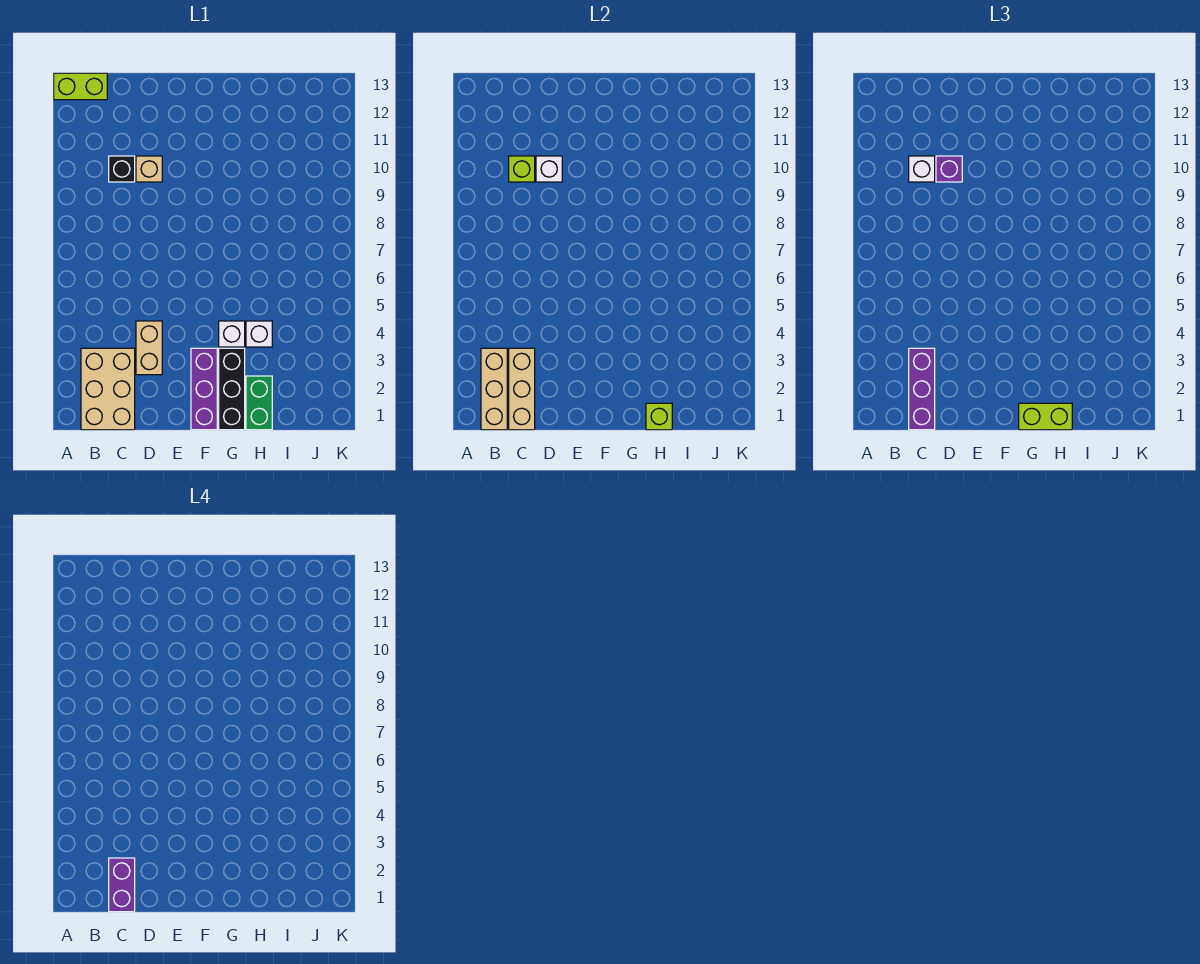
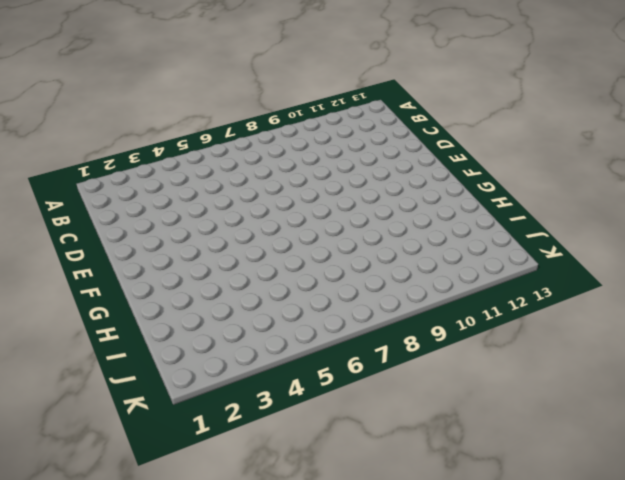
none -> lime brick A13:B13 level 1
none -> tan brick B1:C3 level 1
none -> black brick C10 level 1

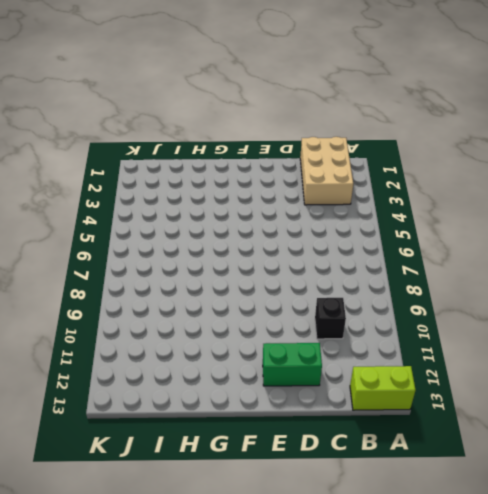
green brick D12:E12 level 1 -> green brick H1:H2 level 1
none -> tan brick D3:D4 level 1
none -> tan brick D10 level 1
none -> purple brick F1:F3 level 1

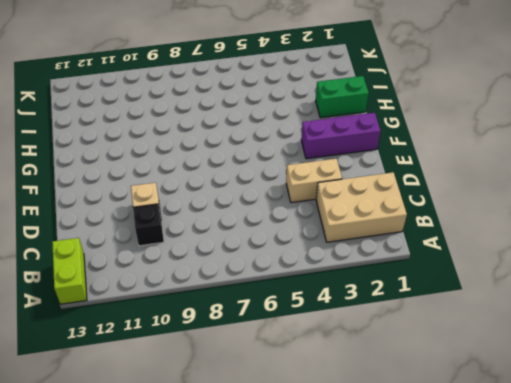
none -> black brick G1:G3 level 1
none -> white brick G4 level 1
none -> white brick H4 level 1

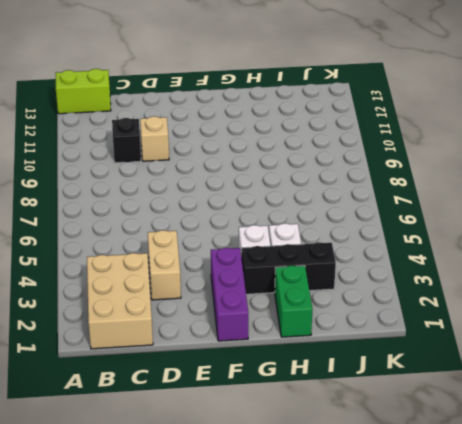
black brick G3:I3 level 1 -> black brick G1:G3 level 1
none -> tan brick B1:B3 level 2
none -> tan brick C1:C3 level 2
none -> lime brick C10 level 2

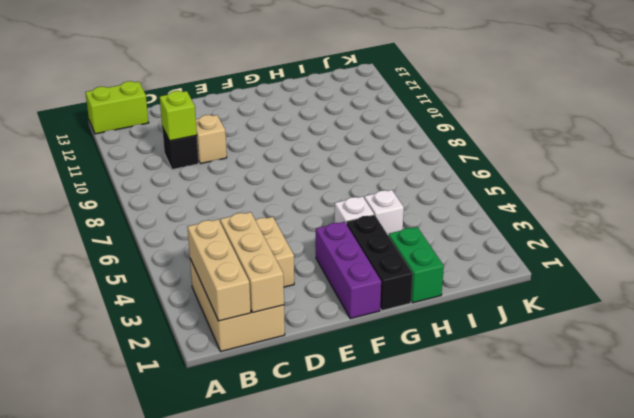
none -> white brick D10 level 2
none -> lime brick H1 level 2
none -> purple brick C1:C3 level 3

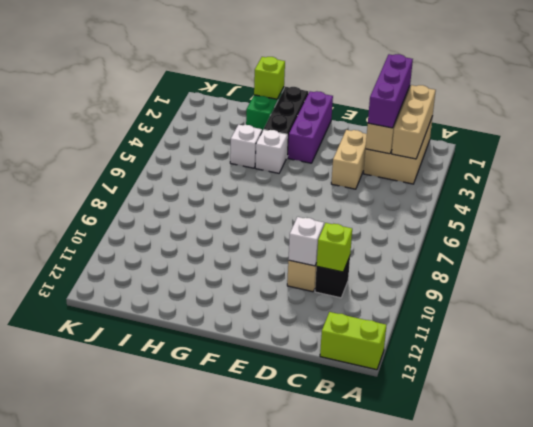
none -> white brick C10 level 3
none -> purple brick D10 level 3
none -> lime brick G1:H1 level 3

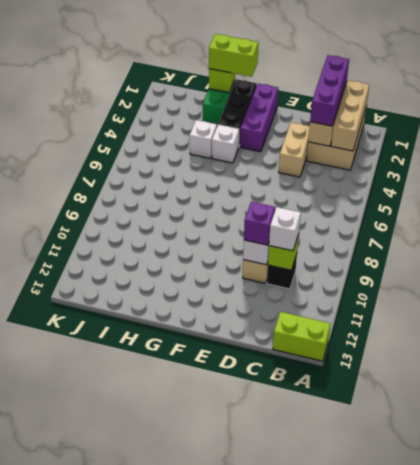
none -> purple brick C1:C2 level 4

